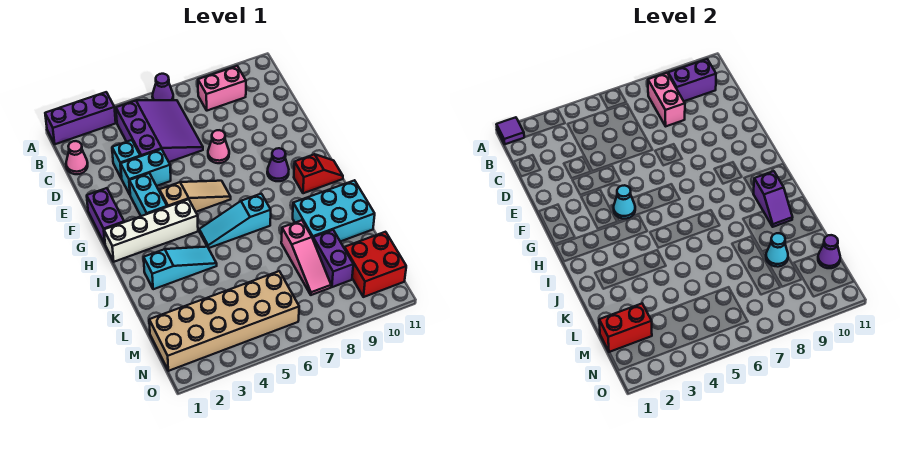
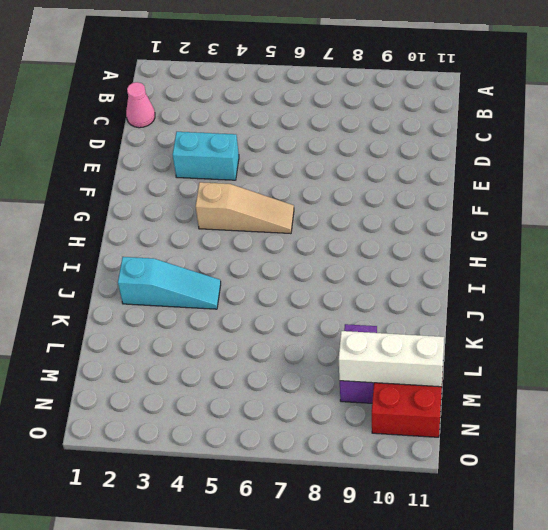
white brick M9:M11 level 2 -> purple cone M11 level 2
none -> purple brick A1:A3 level 1
none -> purple cone A6 level 1
none -> purple slope B4:D6 level 1 top 4

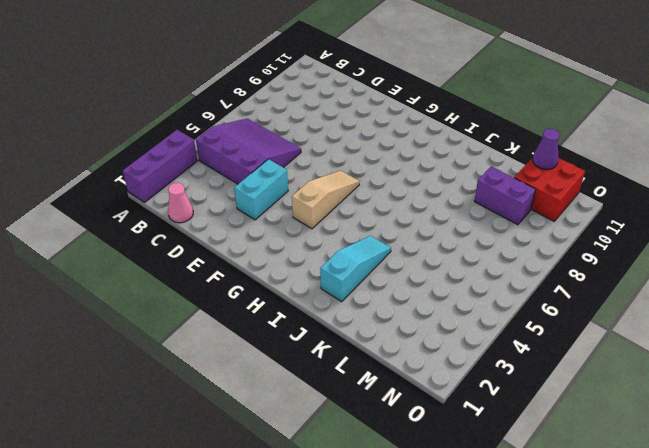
none -> purple cone A6 level 1
none -> pink brick B8:B9 level 1
none -> cyan brick D3 level 1

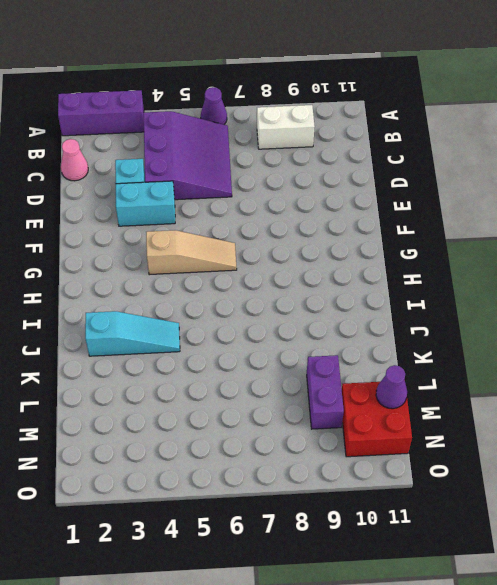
white brick B8:B9 level 1 -> pink brick B8:B9 level 1
none -> pink cone E7 level 1
none -> purple brick F1:G1 level 1
none -> cyan brick F3:G3 level 1

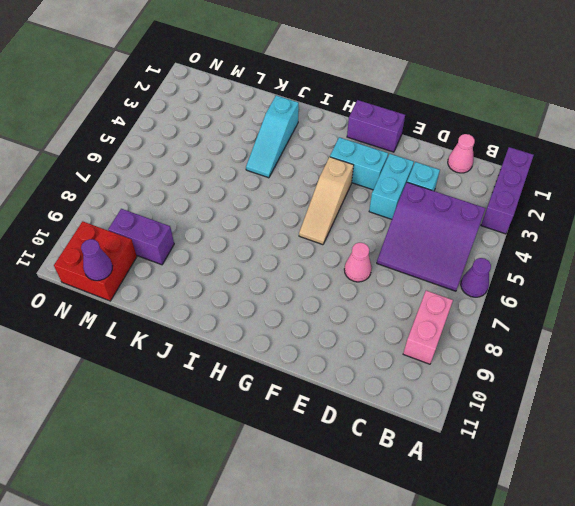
none -> purple cone G9 level 1
none -> white brick H1:H4 level 1
none -> red slope H10:H11 level 1 top 10

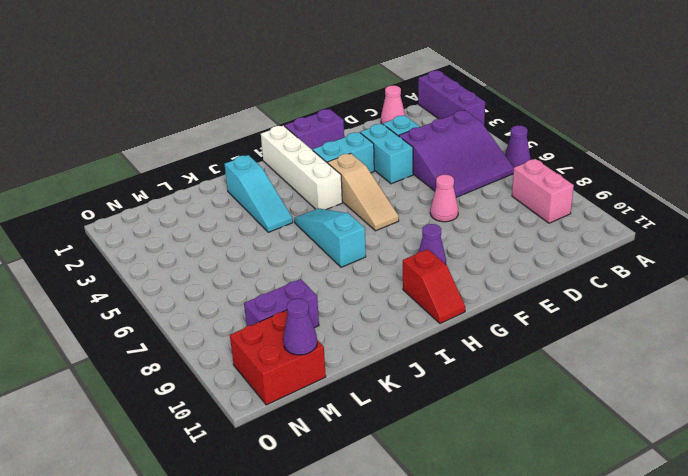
none -> cyan brick J9:K11 level 1
none -> pink slope K8:M8 level 1 top K
none -> tan brick M1:N6 level 1

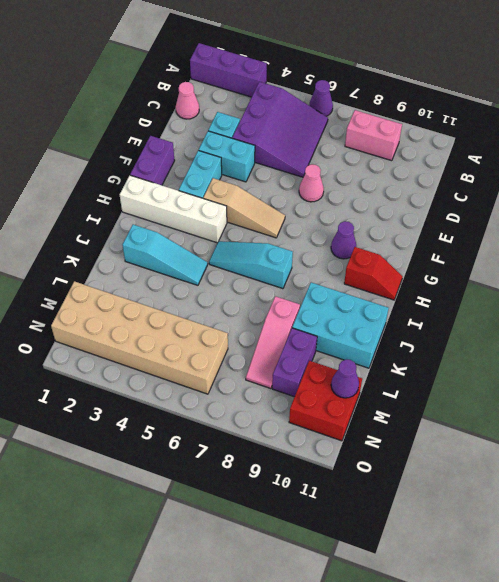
none -> purple tile A1 level 2
none -> pink brick B8:C8 level 2
none -> purple brick B9:B10 level 2

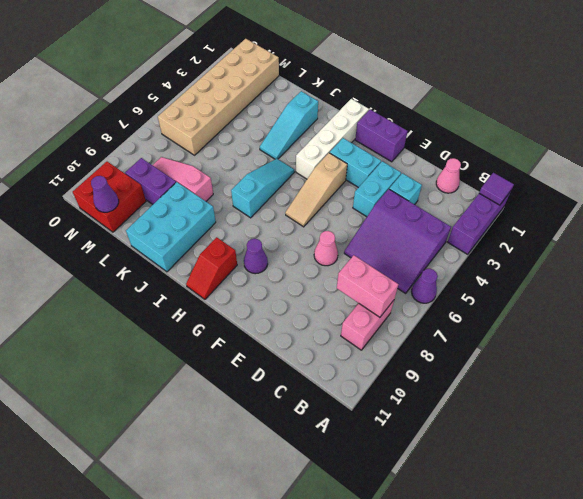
none -> purple brick B9:B10 level 2
none -> cyan cone G4 level 2
none -> purple slope I10:J10 level 2 top I

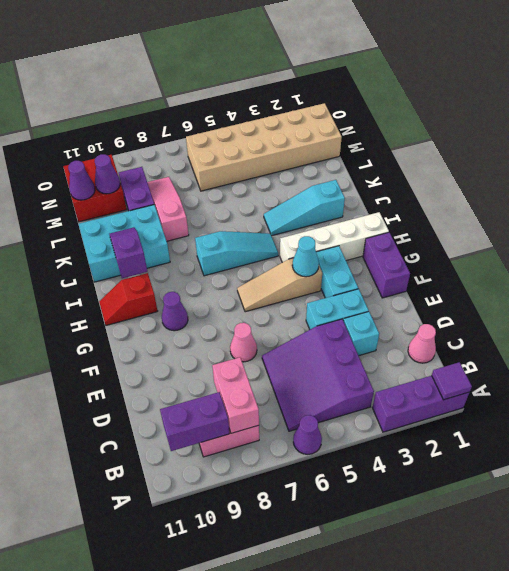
purple cone M10 level 2 -> none
none -> cyan cone L9 level 2
none -> red brick M1:M2 level 2

